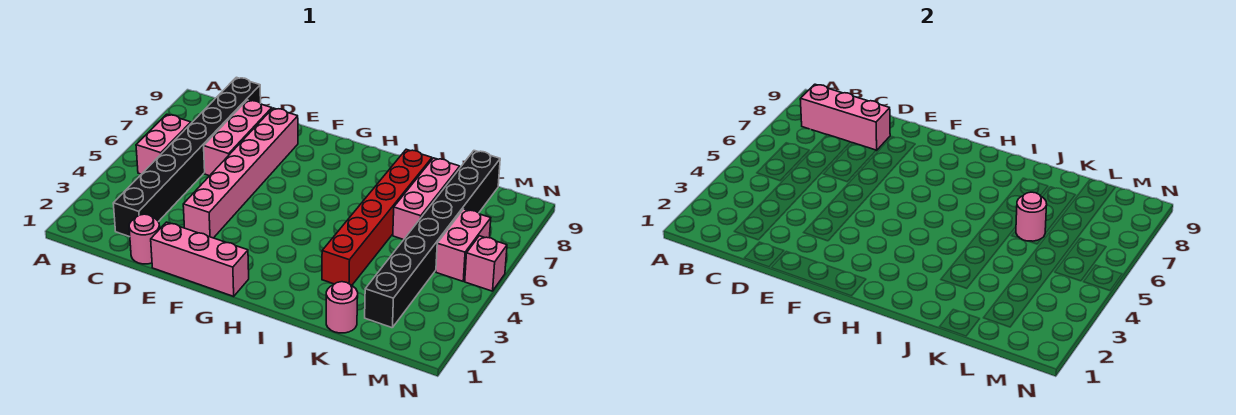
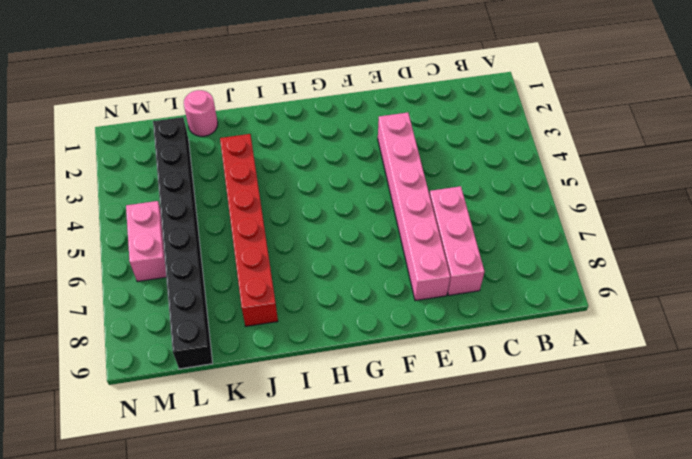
none -> pink brick B5:B6 level 1
none -> black brick C2:C9 level 1
none -> pink round brick D1 level 1

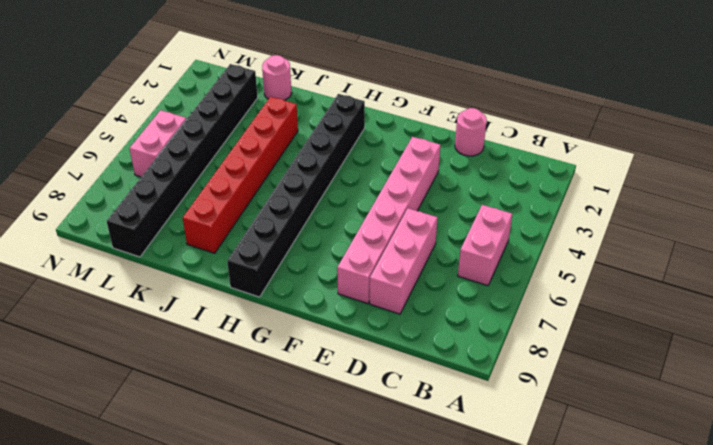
black brick H2:H9 level 1 -> black brick C2:C9 level 1
none -> pink brick E1:G1 level 1
none -> pink brick K6:K8 level 1
none -> pink brick N5 level 1

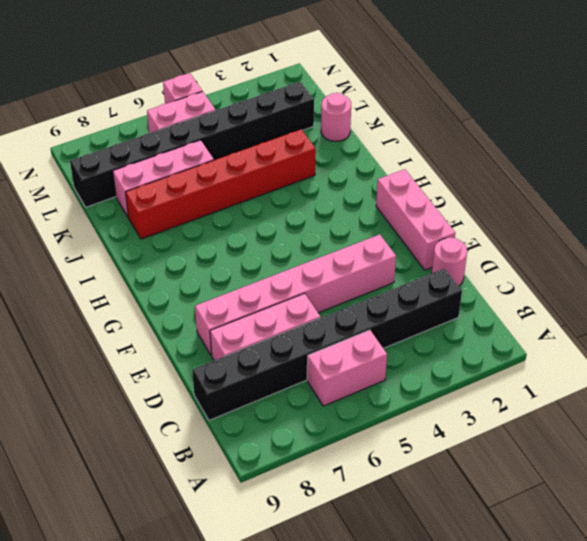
none -> pink brick B8:D8 level 2
none -> pink round brick K6 level 2

